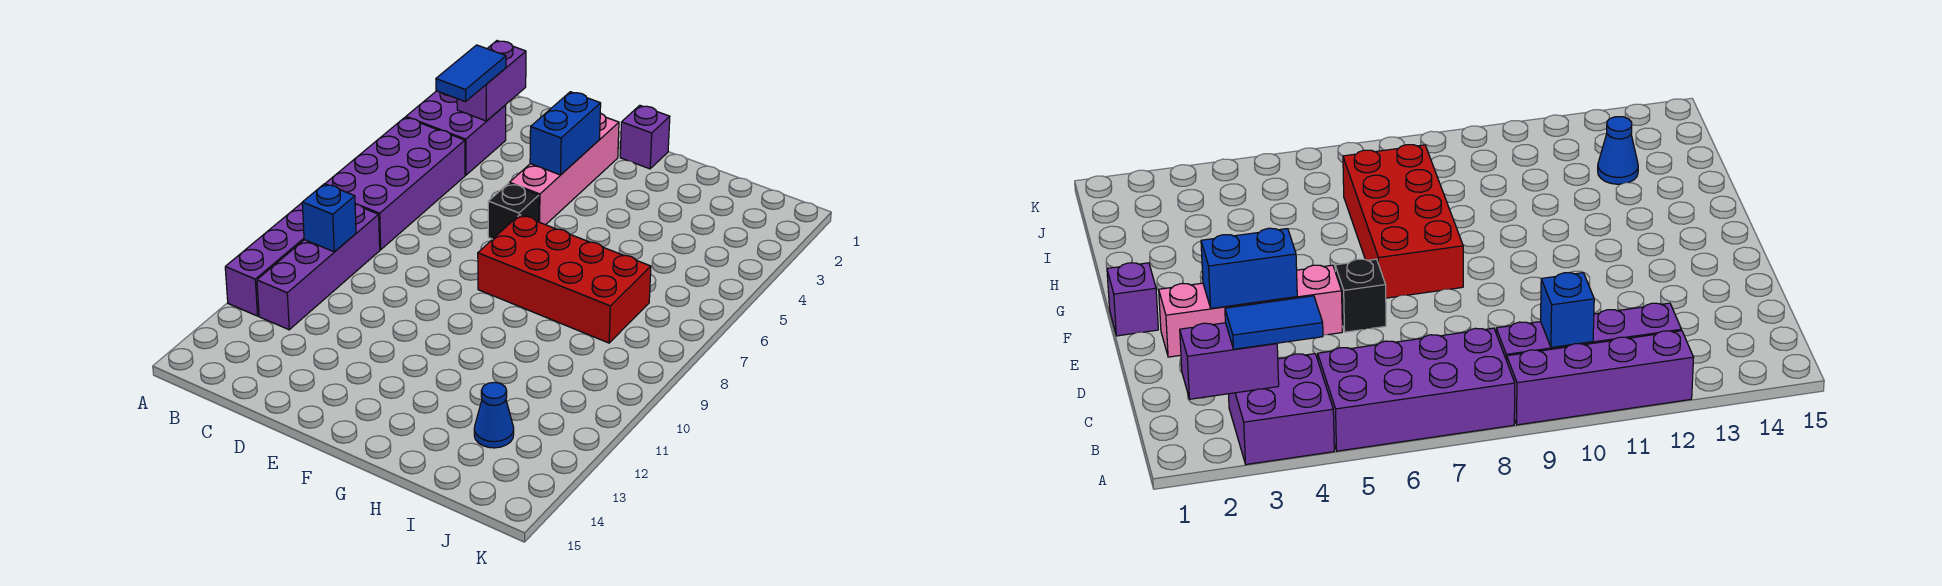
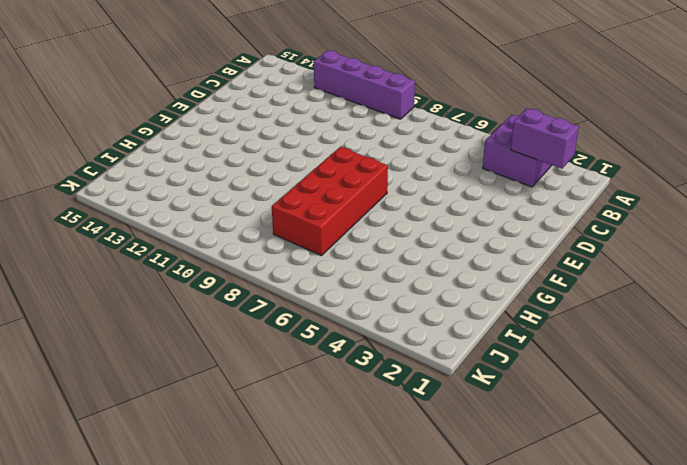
none -> purple brick A5:B8 level 1
none -> purple brick B9:B12 level 1
none -> pink brick E2:E5 level 1

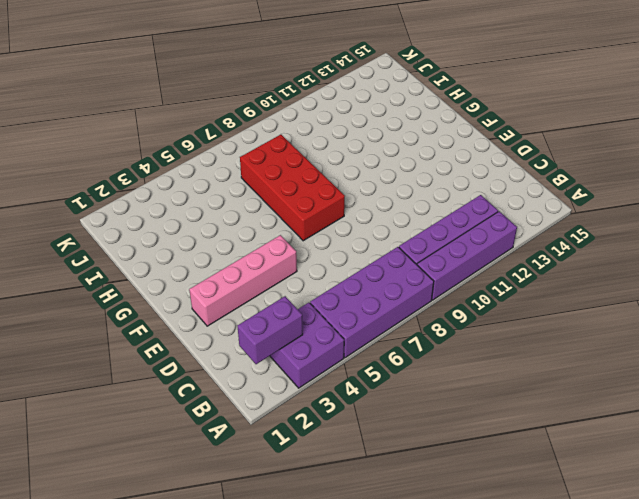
none -> black brick E6 level 1
none -> purple brick F1 level 1
none -> blue cone I13 level 1

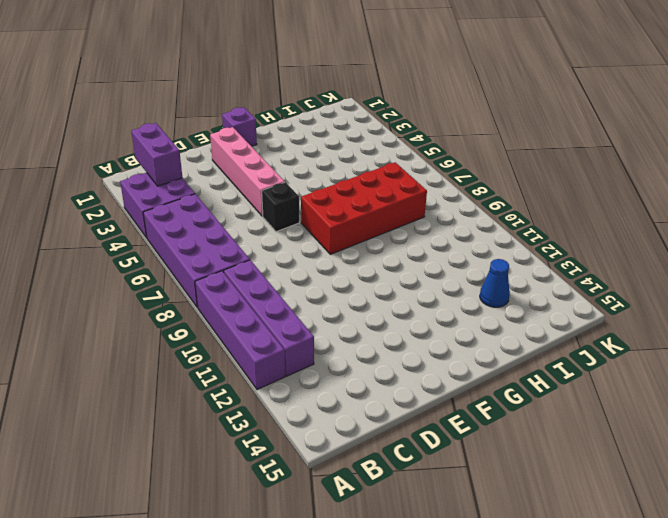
none -> blue brick B10 level 2
none -> blue brick E3:E4 level 2
none -> blue tile B3:B4 level 3

